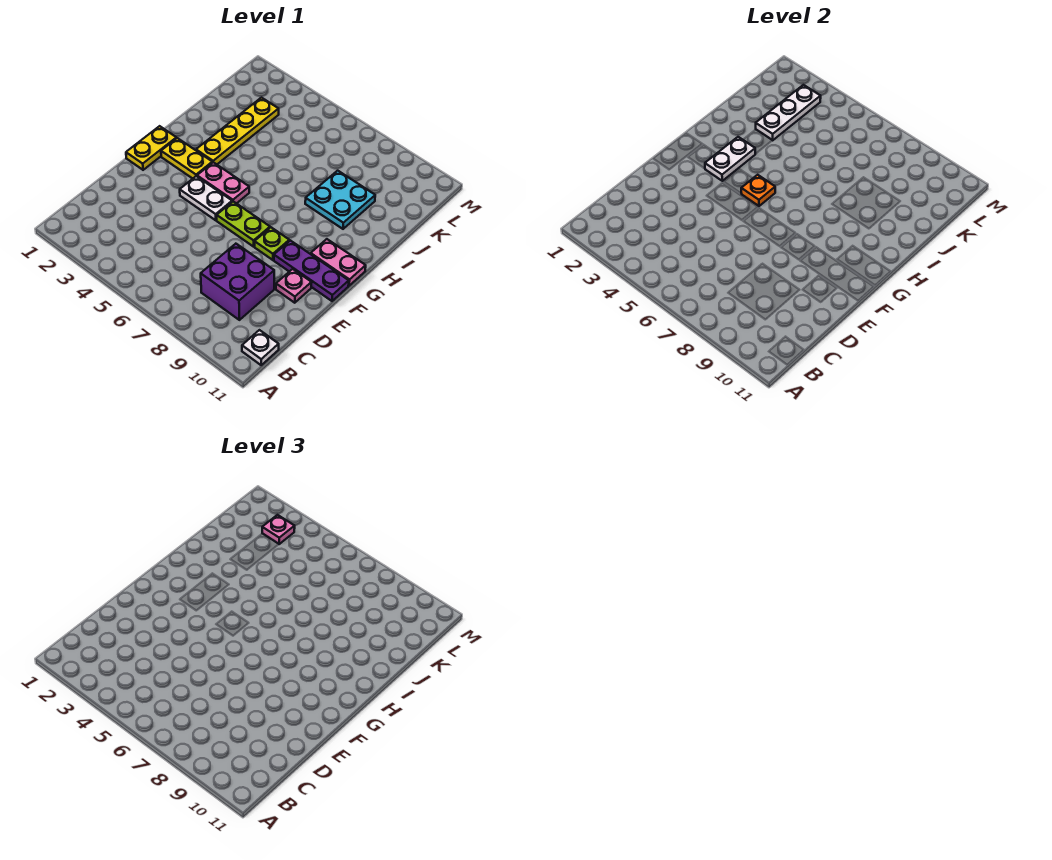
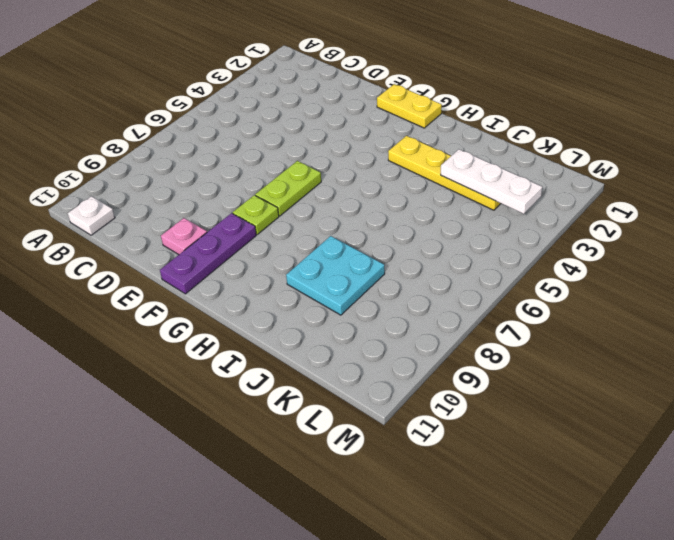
none -> purple brick C8:D9 level 1
none -> white plate F4:F5 level 1
none -> yellow plate G2:G3 level 1

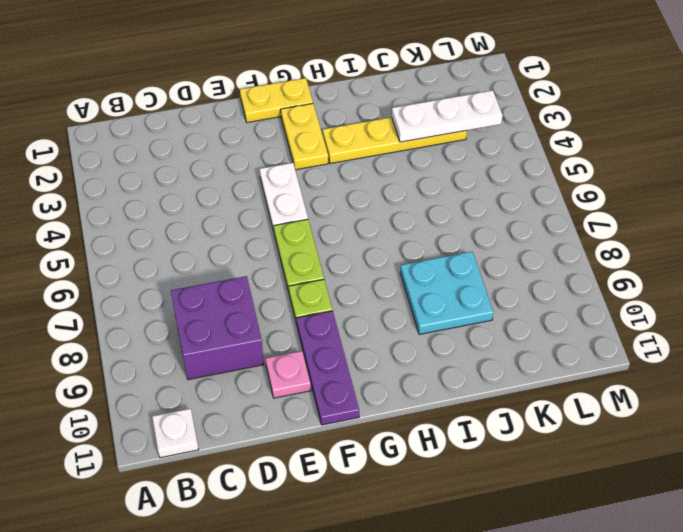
none -> pink plate G4:G5 level 1
none -> pink plate G10:G11 level 1
none -> white plate G3:H3 level 2

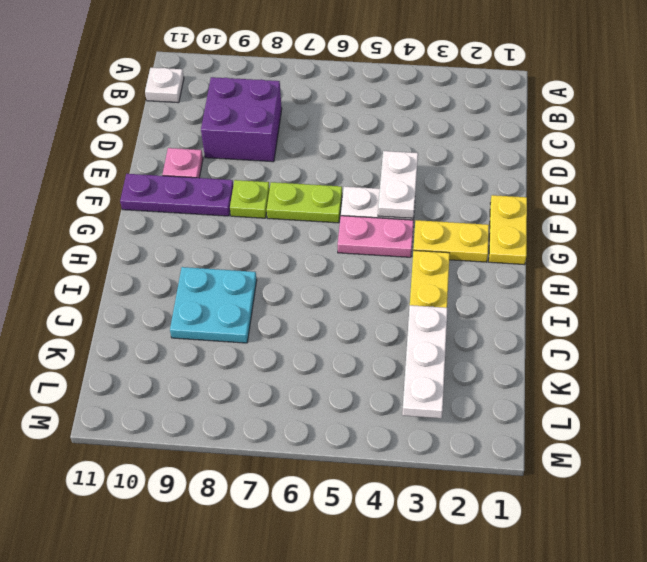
white plate E4:F4 level 2 -> white plate G3:H3 level 2
none -> pink plate G10:G11 level 1
none -> orange plate G5 level 2
none -> pink plate L3 level 3

